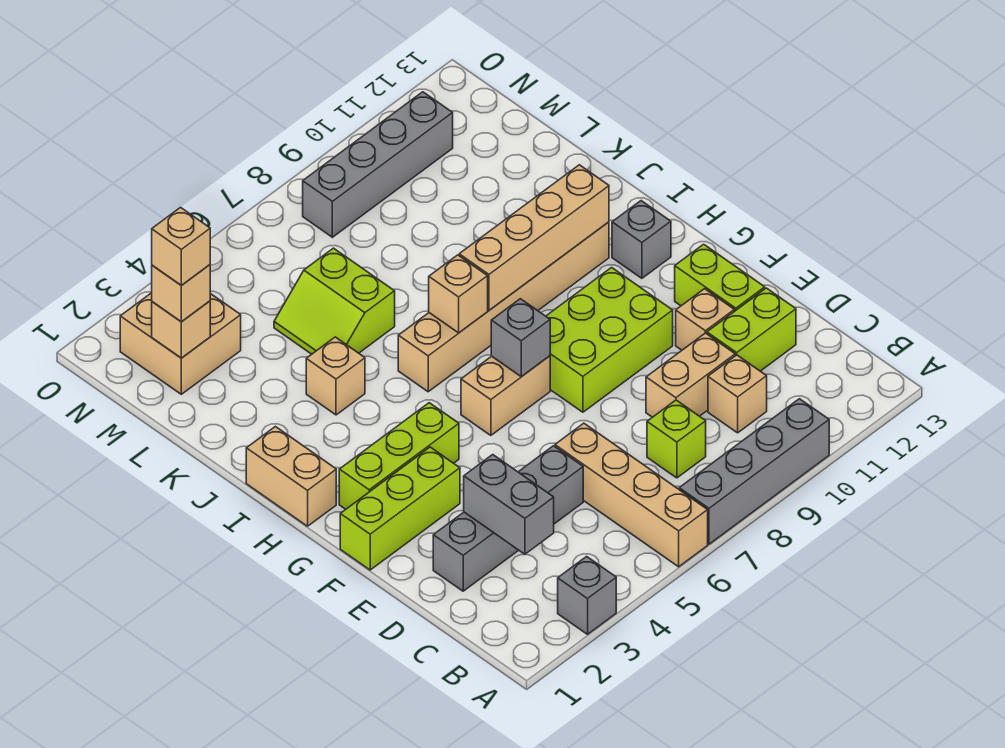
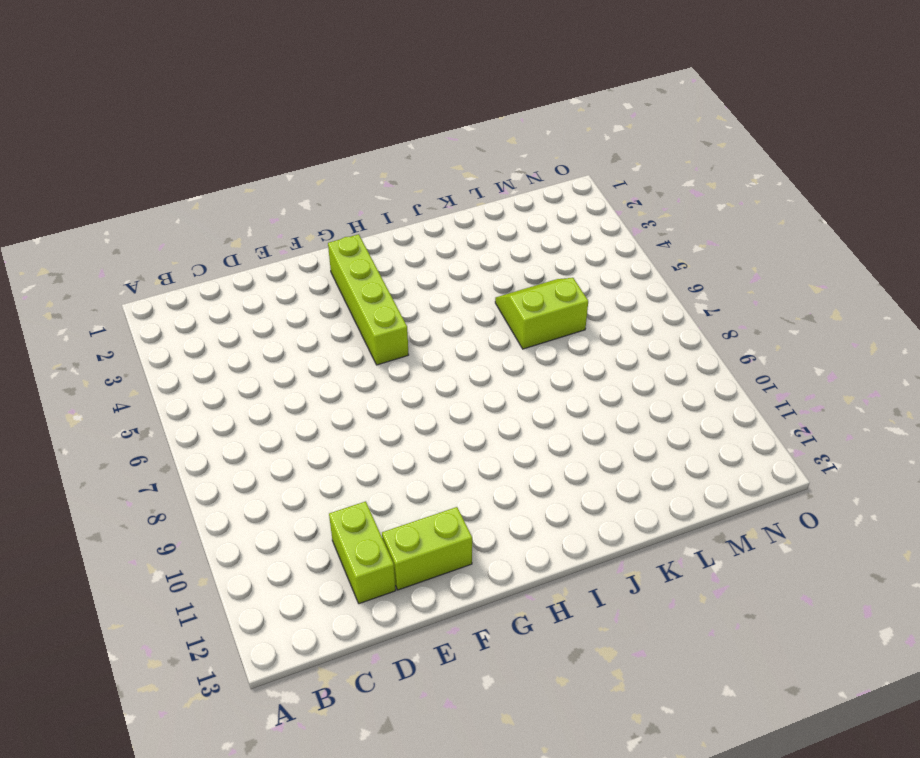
lime brick G2:G5 level 1 -> lime brick G2:G4 level 1
none -> grey brick A3 level 1
none -> tan brick A6:D6 level 1
none -> grey brick A7:A10 level 1

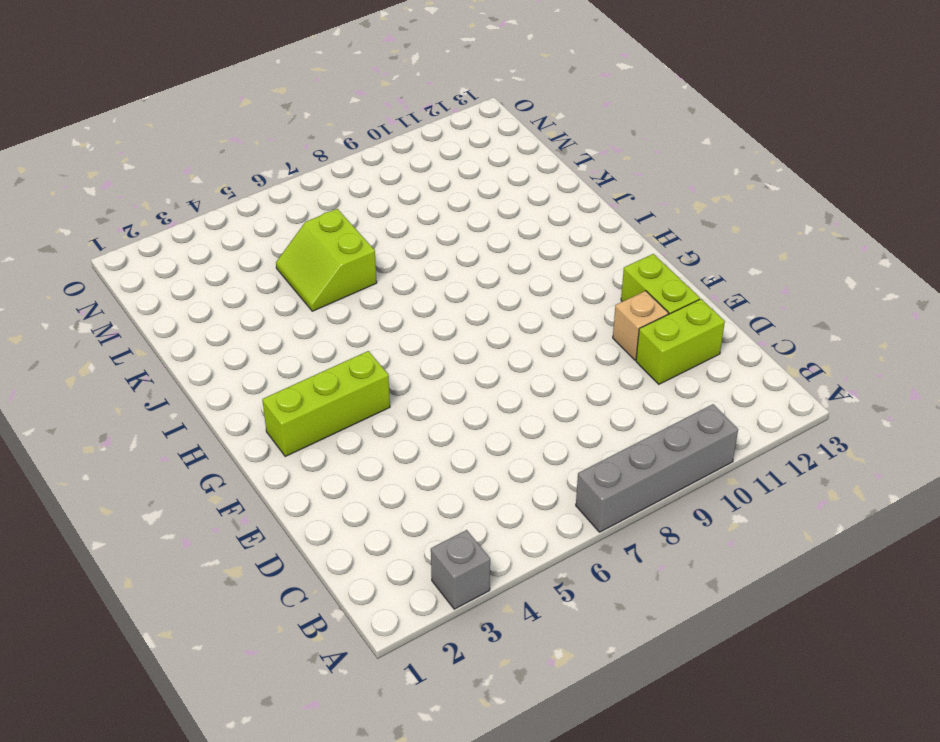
none -> tan brick A6:D6 level 1
none -> lime brick C8 level 1
none -> tan brick C10 level 1

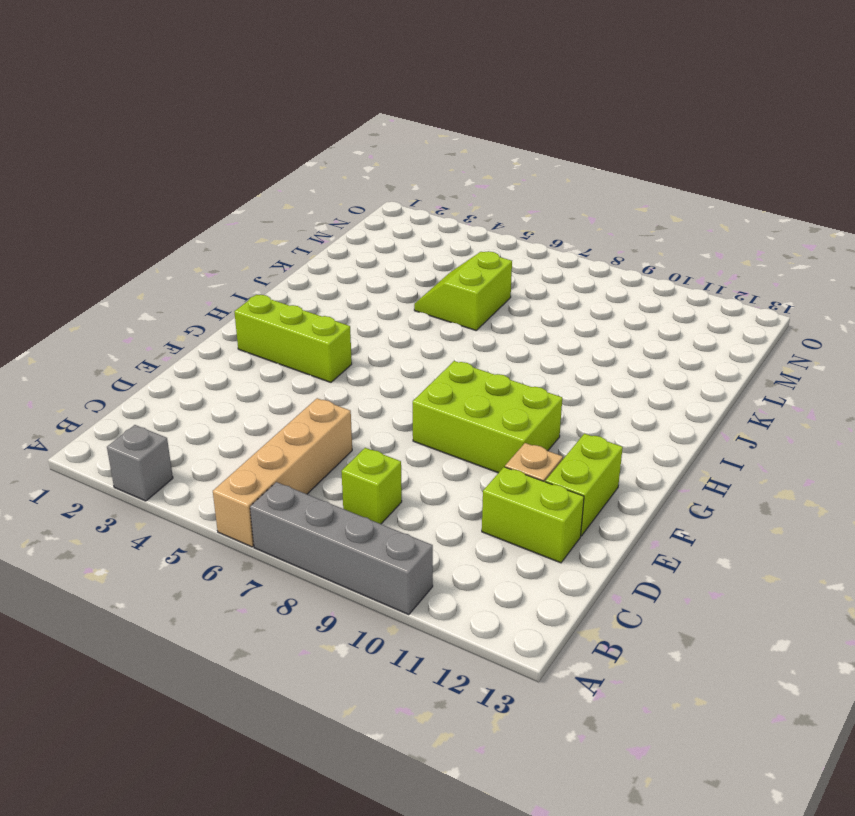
none -> tan brick C10 level 1
none -> grey brick D2:D5 level 1
none -> tan brick D9:D10 level 1

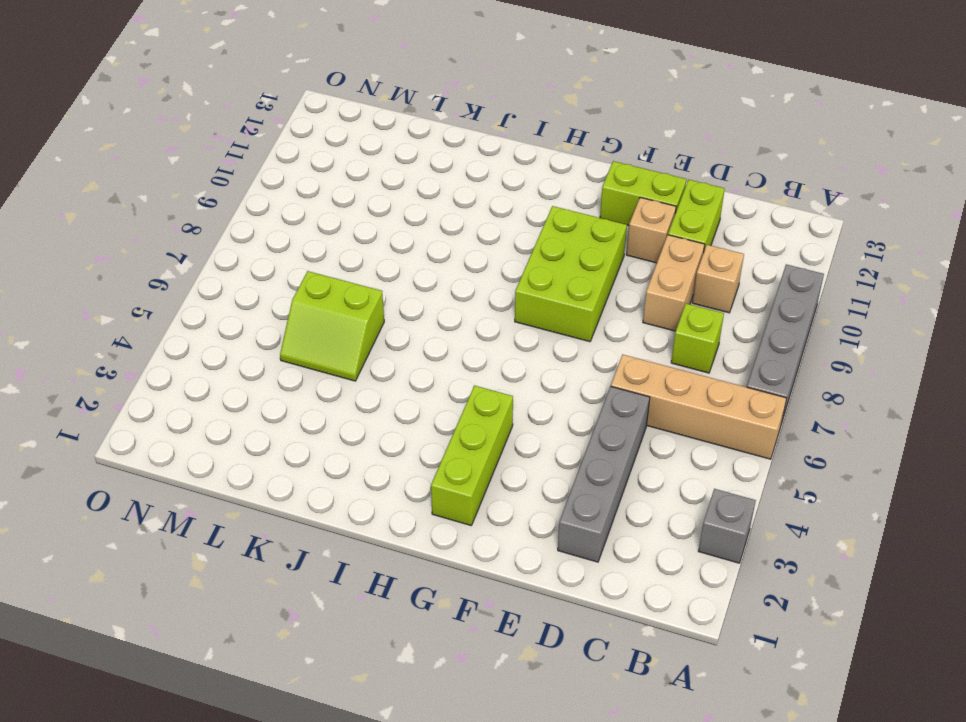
none -> lime brick F1:F3 level 1
none -> tan brick G6:G7 level 1
none -> tan brick H1:I1 level 1

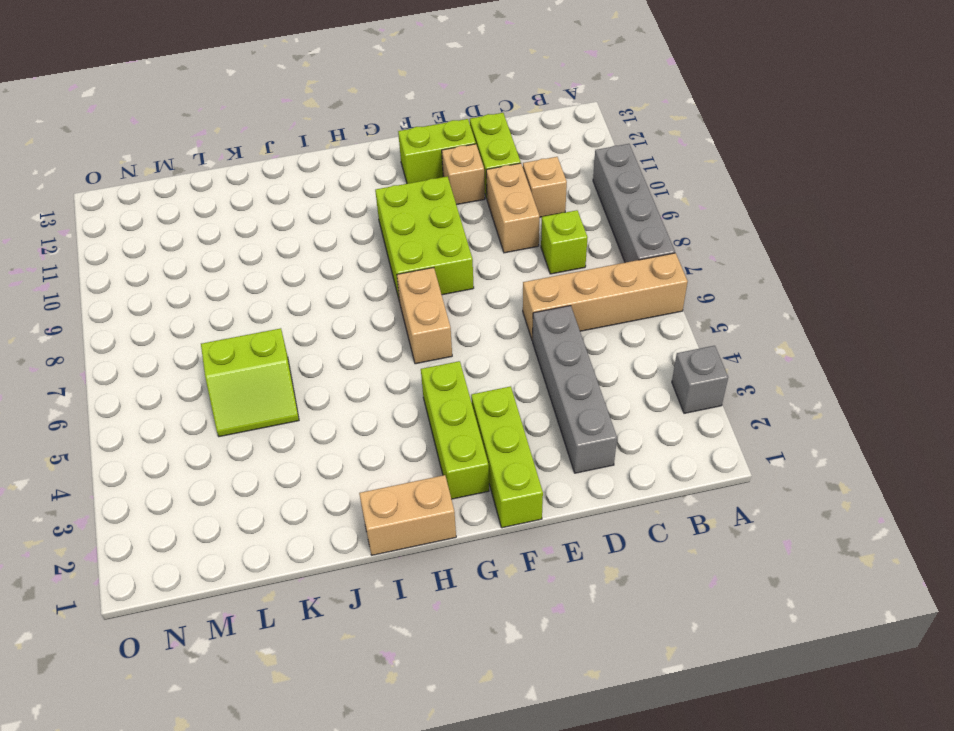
none -> grey brick H12 level 1
none -> tan brick I6:I11 level 1
none -> tan brick J4 level 1

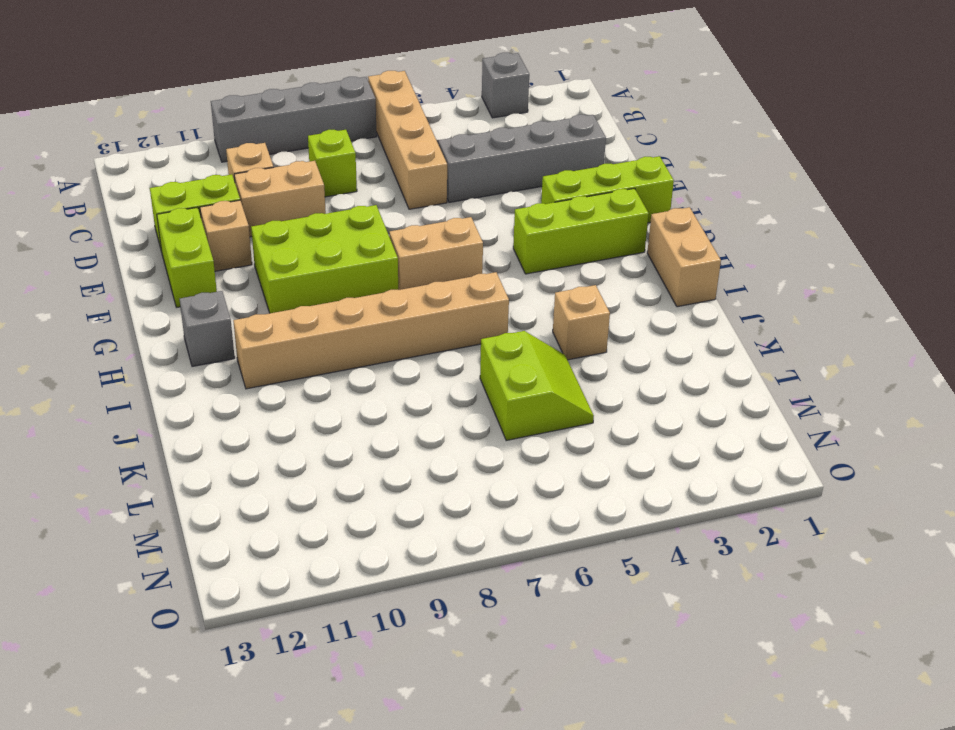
none -> tan brick M2:N3 level 1
none -> grey brick N8:N11 level 1
none -> grey brick C3:D3 level 2

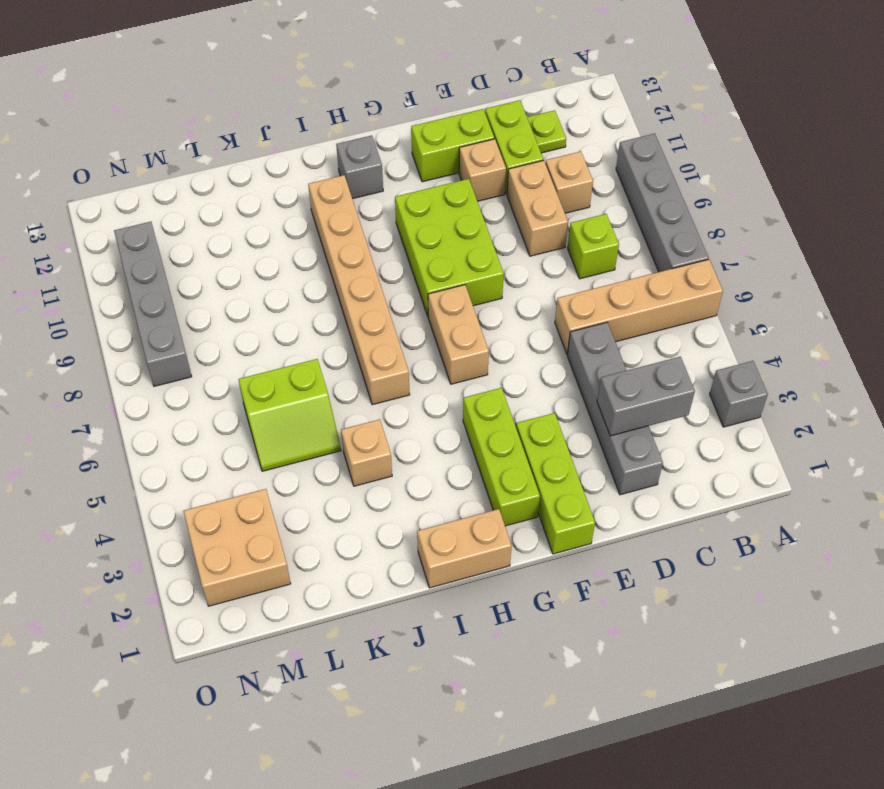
lime plate C12 level 1 -> none
none -> grey brick G7 level 2
none -> tan brick I7 level 2
none -> tan brick I8:I11 level 2

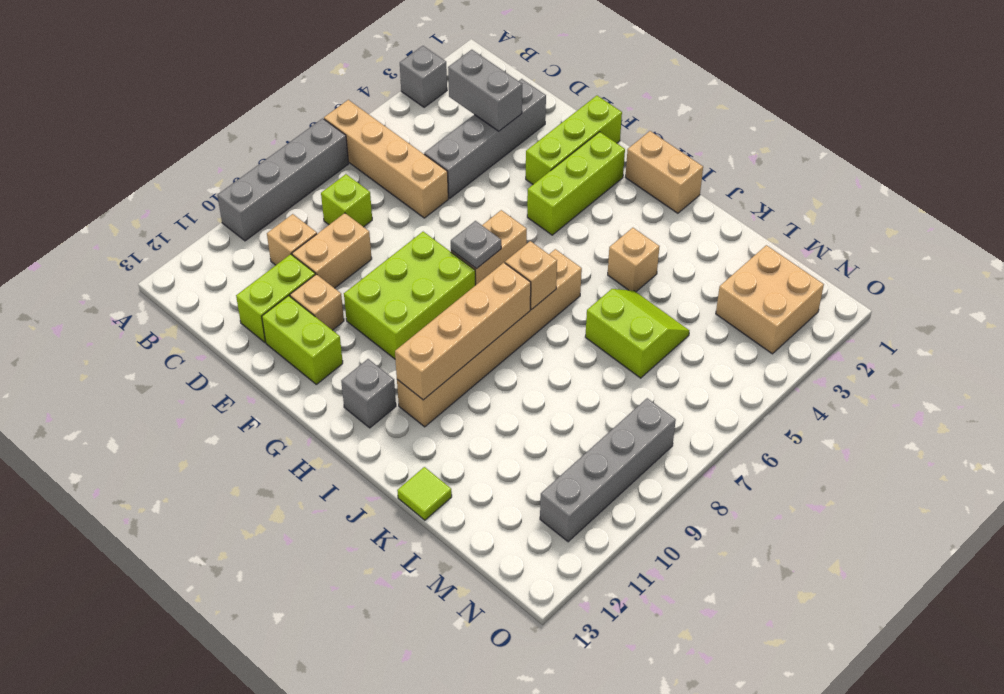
grey plate G7 level 2 -> grey brick G7 level 2
lime tile K13 level 1 -> none
none -> tan brick M2 level 2
none -> tan brick M2 level 3
none -> tan brick M2 level 4

